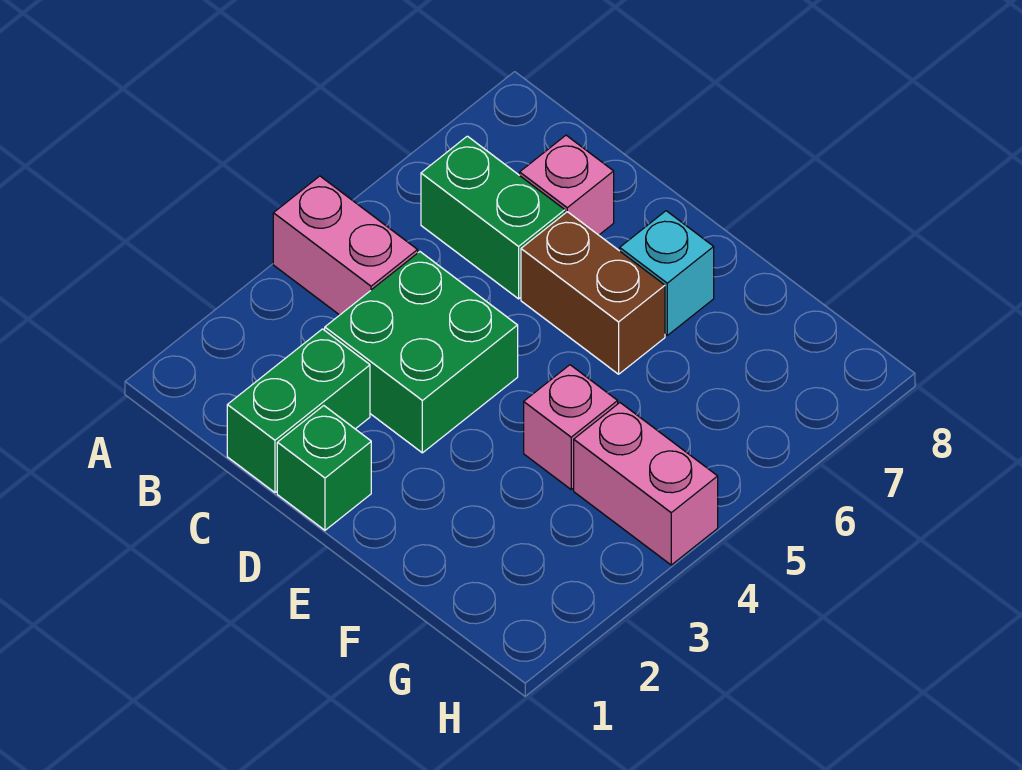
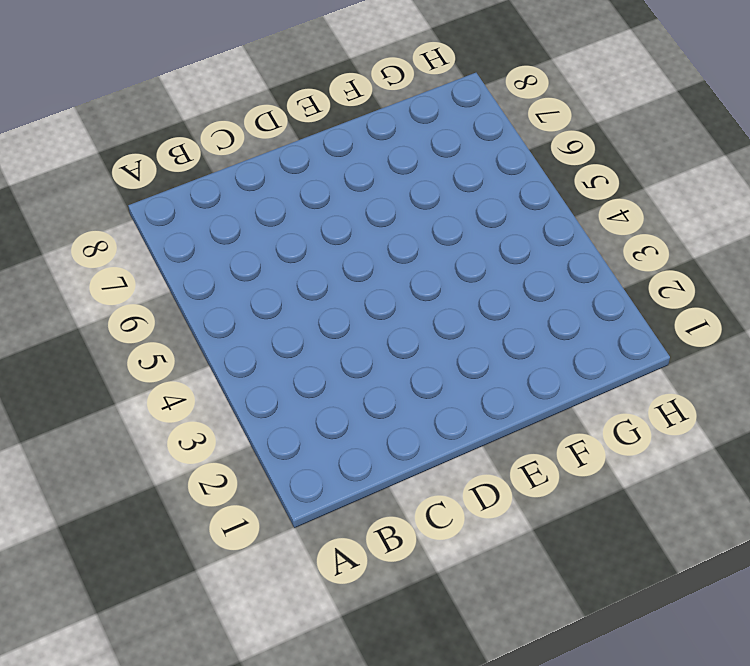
none -> pink brick A4:B4 level 1
none -> green brick B6:C6 level 1

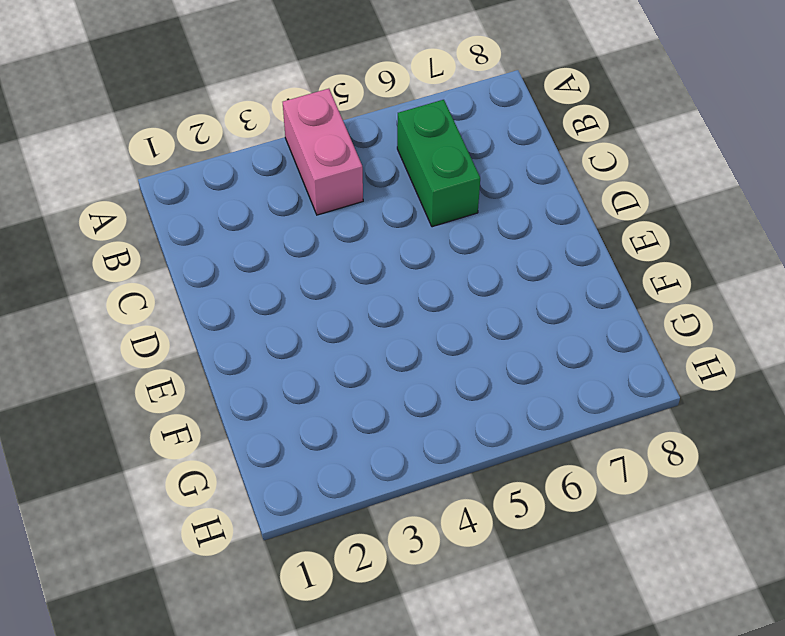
none -> green brick C1:C2 level 1
none -> green brick C3:D4 level 1

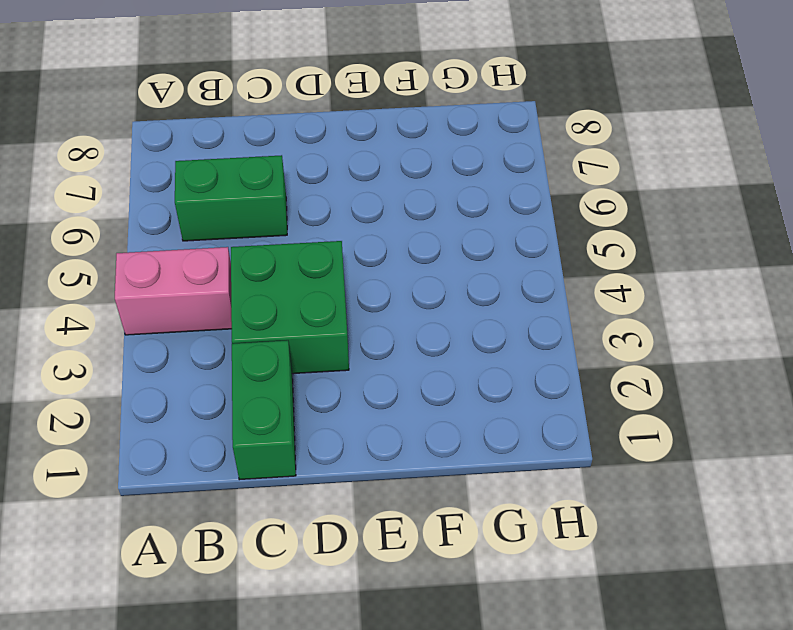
none -> pink brick C7 level 1
none -> green brick D1 level 1

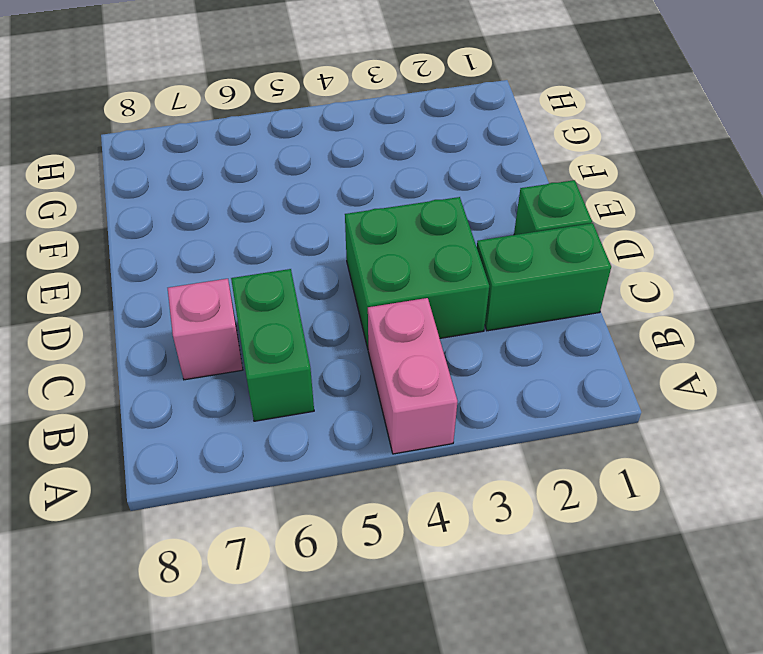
none -> brown brick D6:E6 level 1
none -> cyan brick E7 level 1

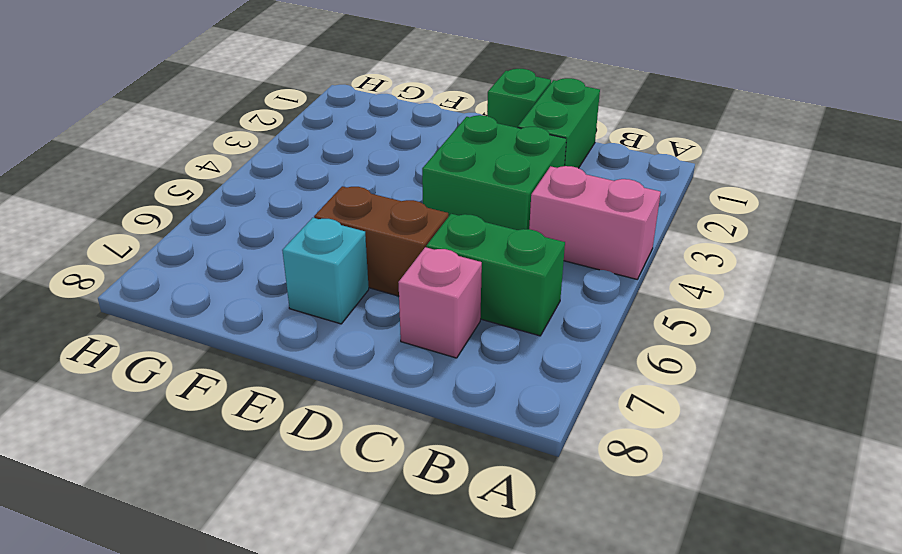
none -> pink brick F4 level 1
none -> pink brick G4:H4 level 1

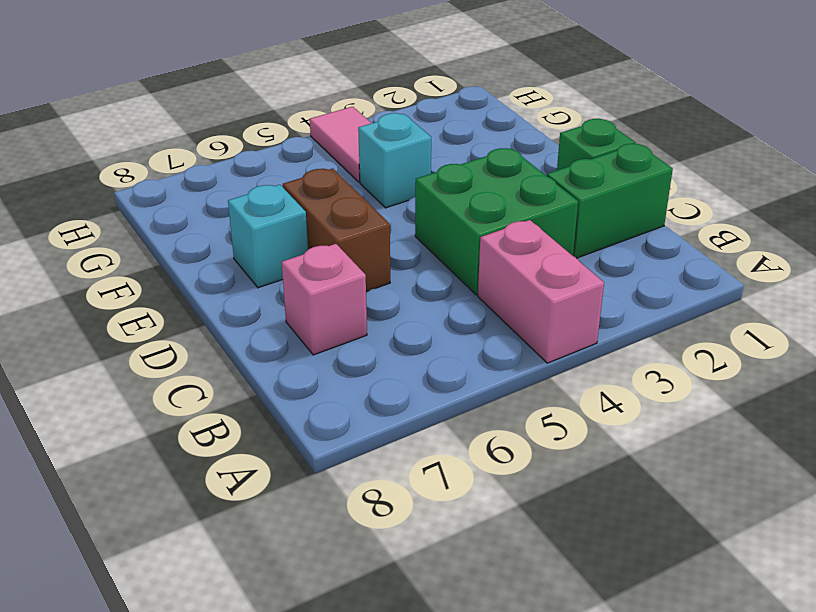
cyan brick F4 level 1 -> pink brick F4 level 1
pink tile G4:H4 level 1 -> pink brick G4:H4 level 1
none -> green brick B6:C6 level 1

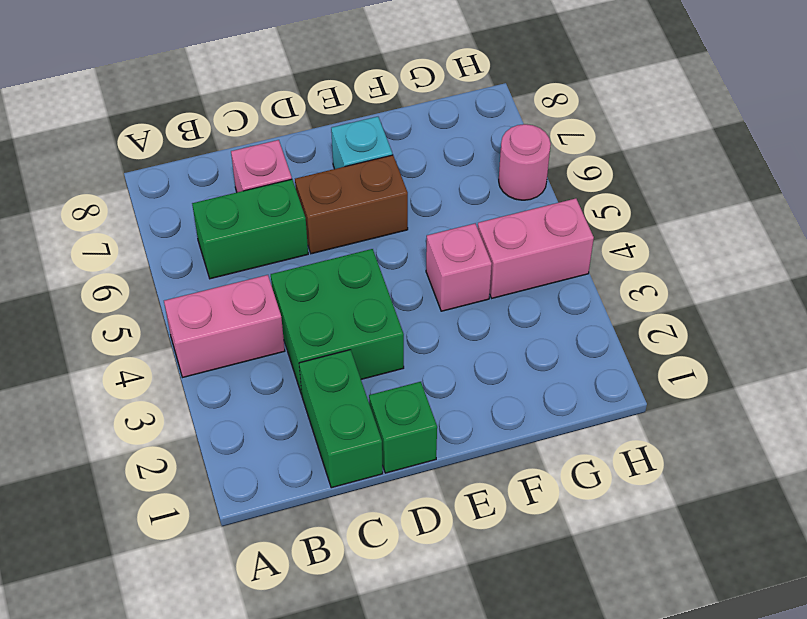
pink round brick H6 level 1 -> none

